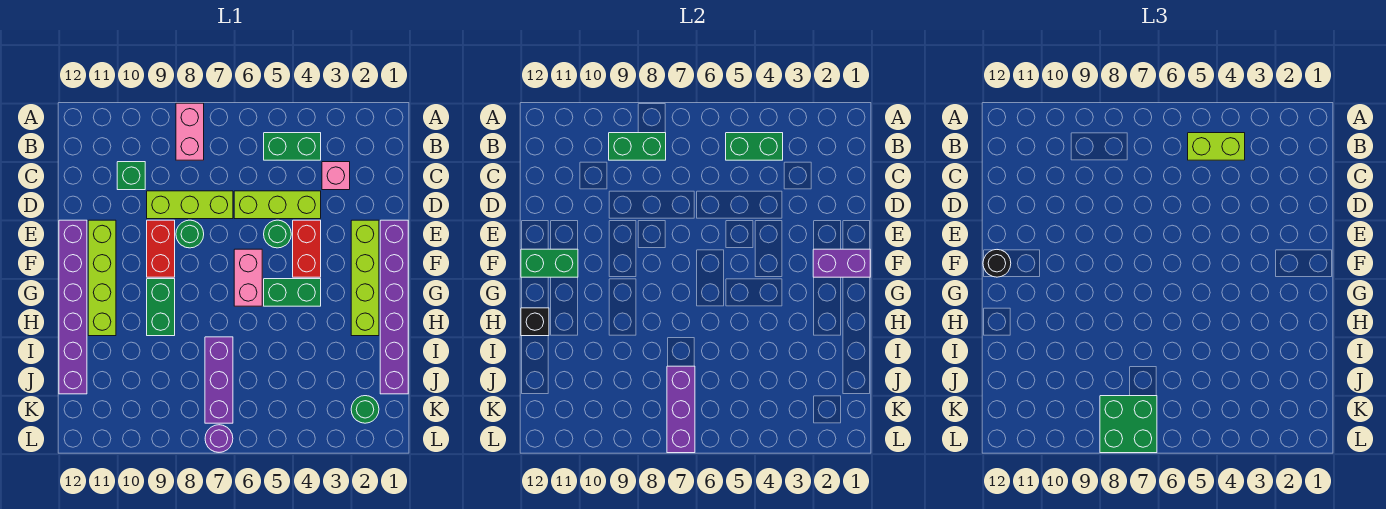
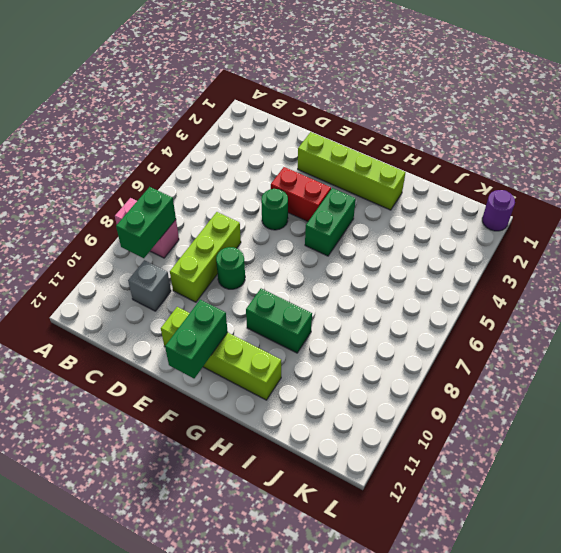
grey brick C10 level 1 -> green brick C10 level 1
purple round brick L1 level 1 -> purple round brick L7 level 1
none -> green brick B4:B5 level 1
none -> pink brick C3 level 1
none -> lime brick D4:D6 level 1

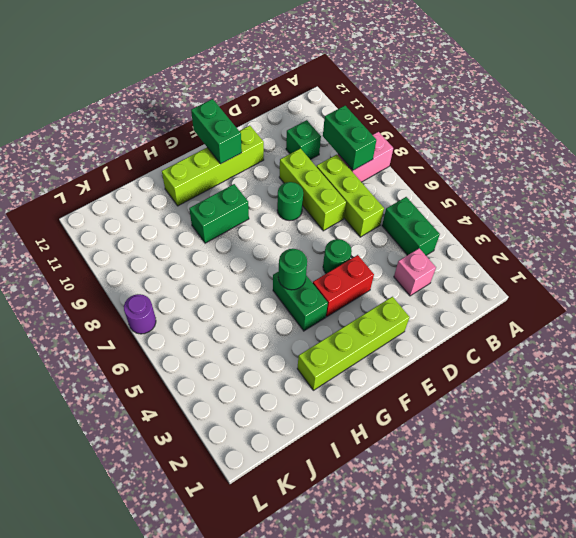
lime brick C6:C8 level 1 -> lime brick D4:D6 level 1
green round brick G5 level 2 -> green round brick K2 level 1
none -> purple brick E1:J1 level 1
none -> red brick E9:F9 level 1
none -> purple brick E12:J12 level 1

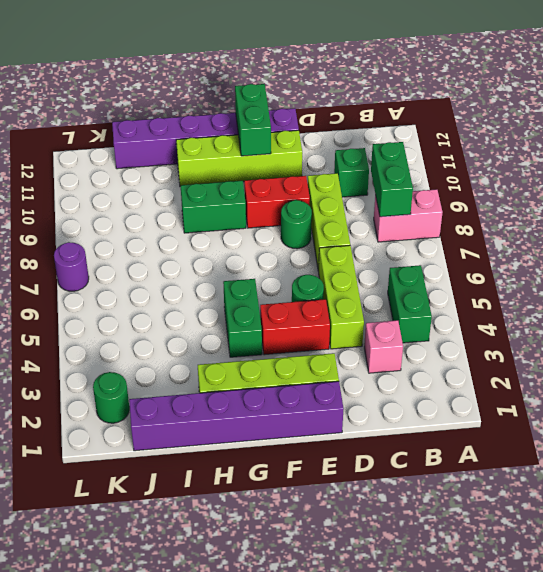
none -> pink brick F6:G6 level 1
none -> purple brick I7:K7 level 1
none -> green brick B4:B5 level 2

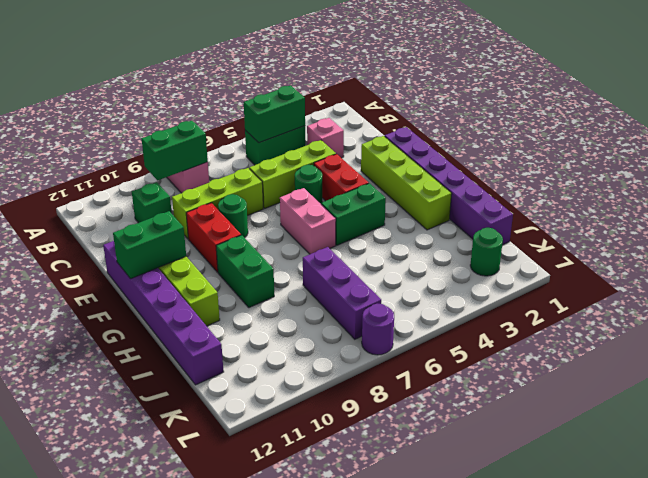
none -> purple brick F1:F2 level 2
none -> black brick H12 level 2
none -> purple brick J7:L7 level 2

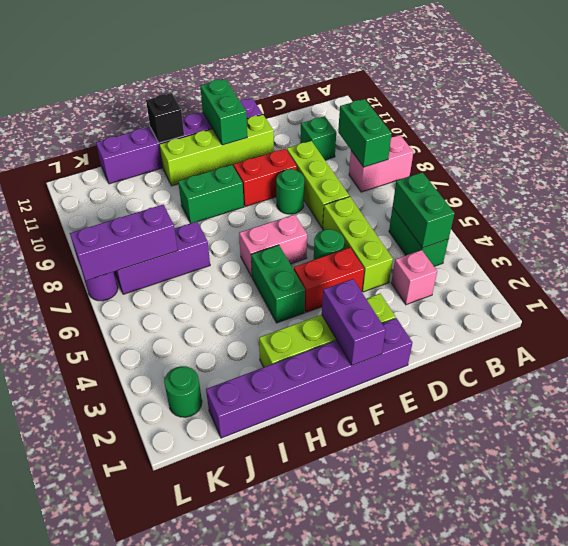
none -> lime brick B4:B5 level 3
none -> black round brick F12 level 3
none -> green brick K7:L8 level 3

